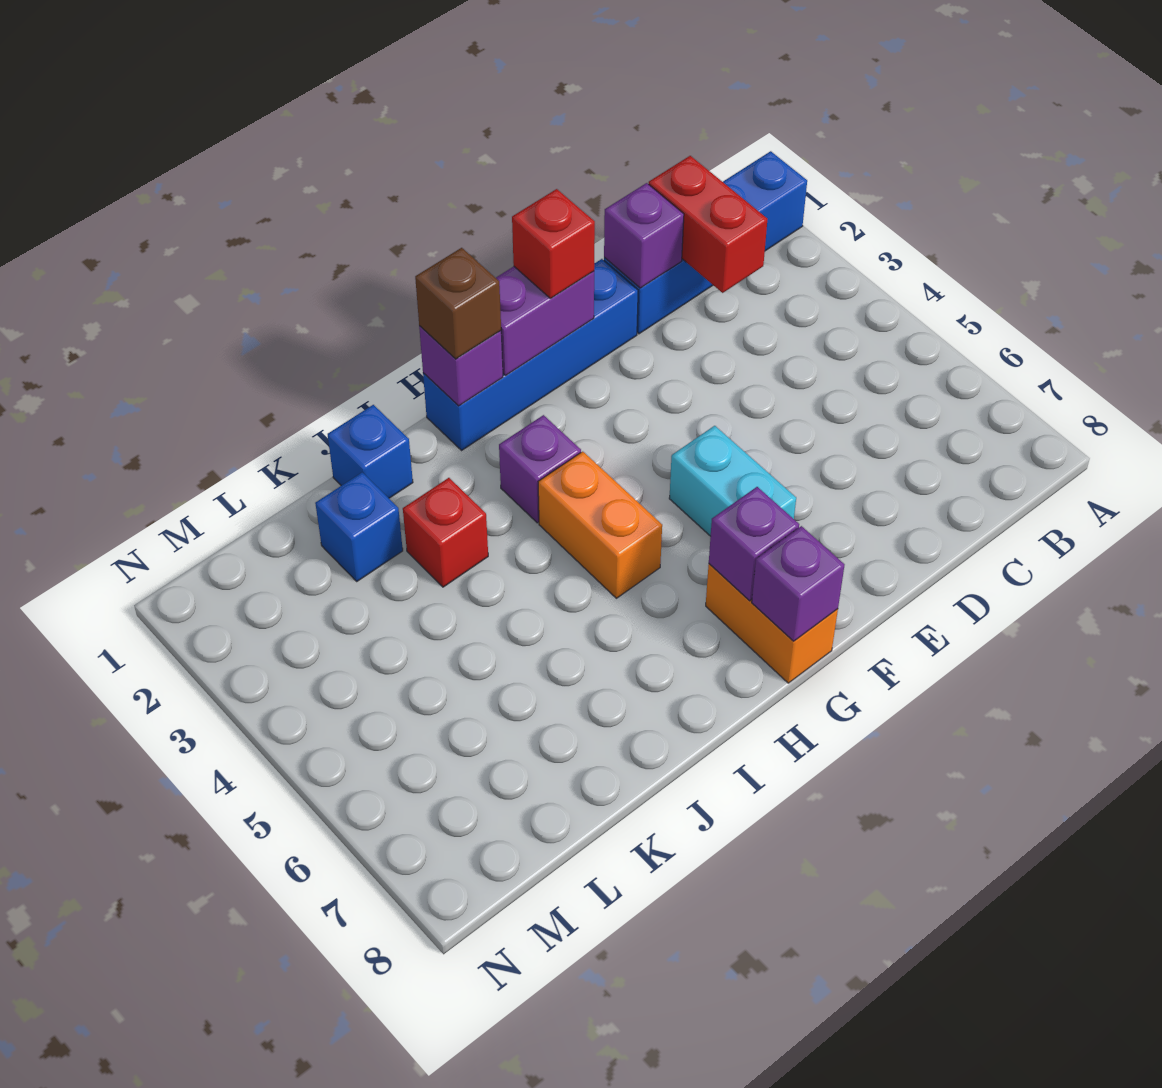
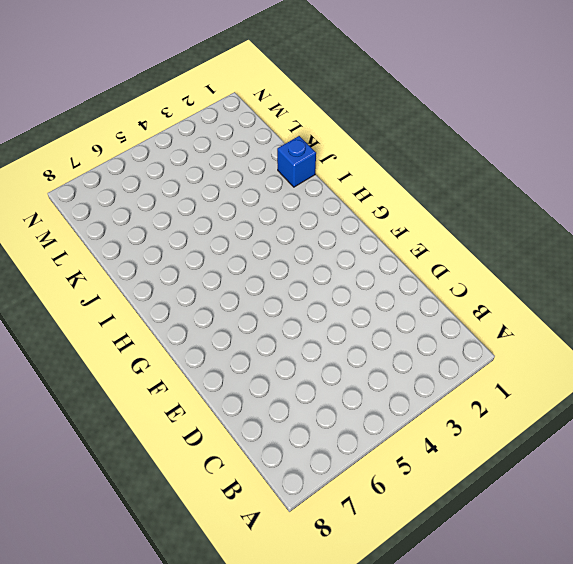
none -> blue brick A1:D1 level 1
none -> blue brick E1:H1 level 1
none -> cyan brick F5:F6 level 1

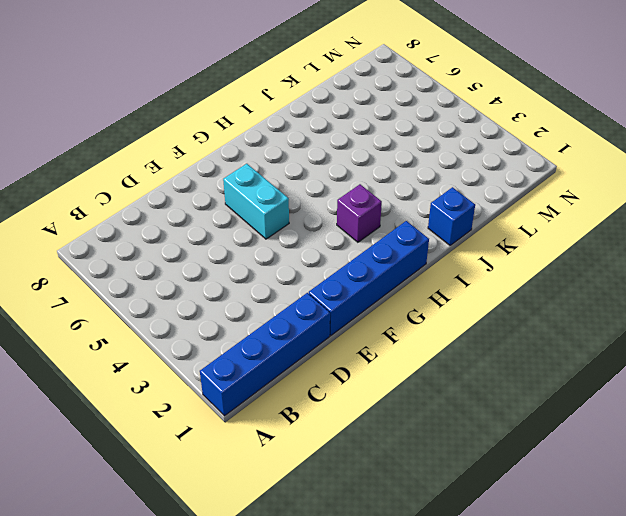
none -> orange brick G7:G8 level 1
none -> orange brick H4:H5 level 1
none -> red brick J3 level 1

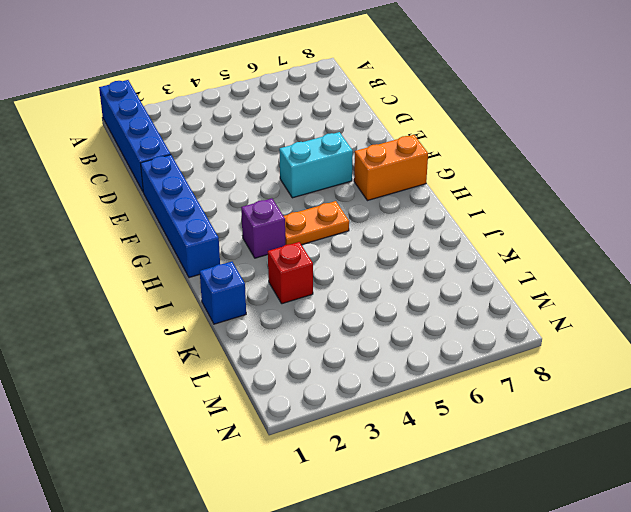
orange plate H4:H5 level 1 -> orange brick H4:H5 level 1
none -> blue brick K2 level 1
none -> red brick C1:C2 level 2
none -> purple brick D1 level 2

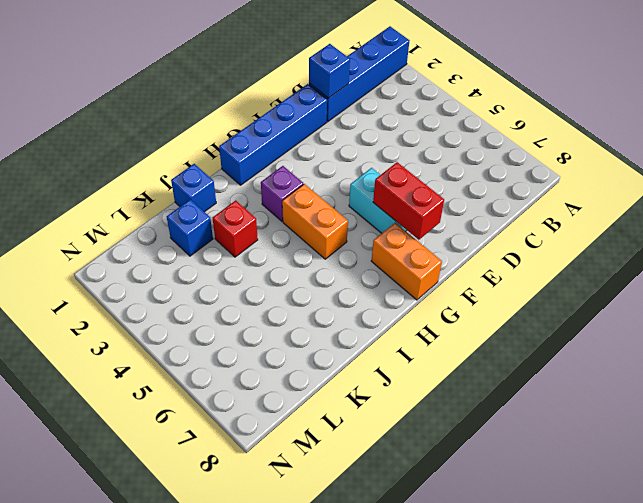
blue brick D1 level 2 -> purple brick D1 level 2
red brick F6:F7 level 2 -> red brick C1:C2 level 2
none -> purple brick F1:G1 level 2
none -> purple brick G7 level 2
none -> purple brick G8 level 2

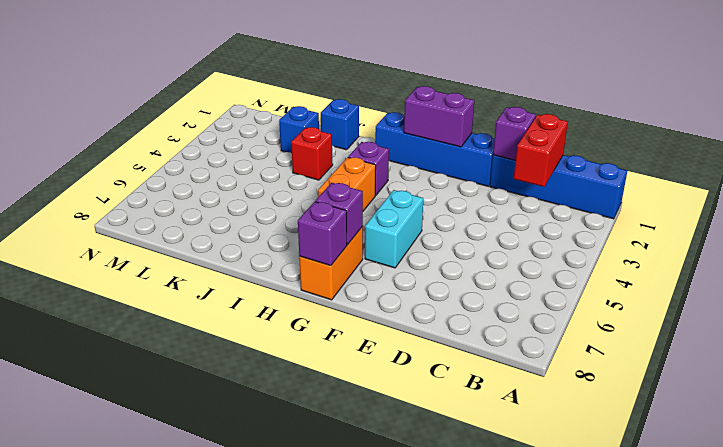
none -> purple brick H1 level 2
none -> red brick F1 level 3
none -> brown brick H1 level 3

